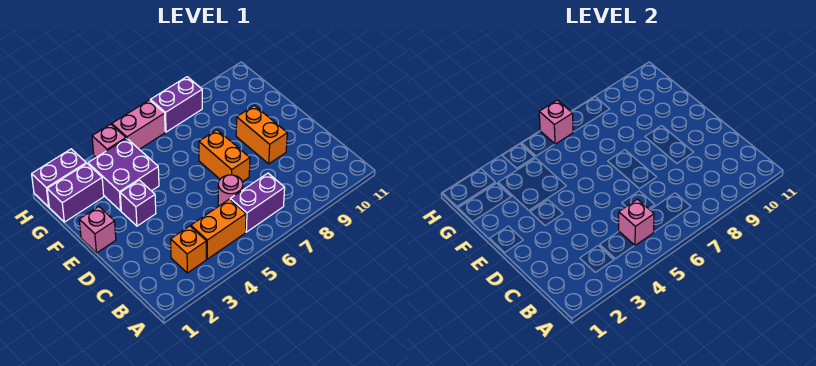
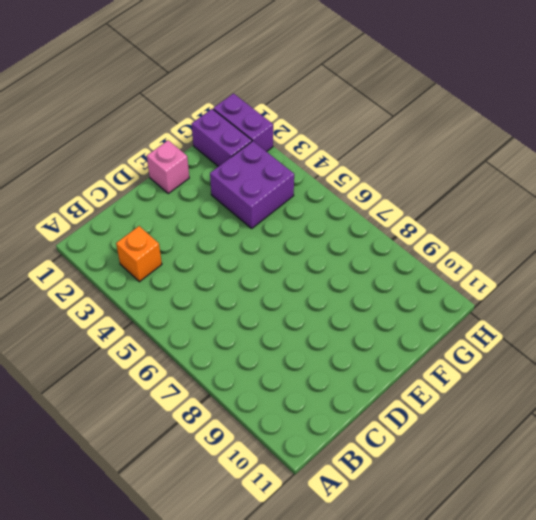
none -> orange brick B4:B5 level 1
none -> purple brick B6:B7 level 1
none -> pink round brick C6 level 1

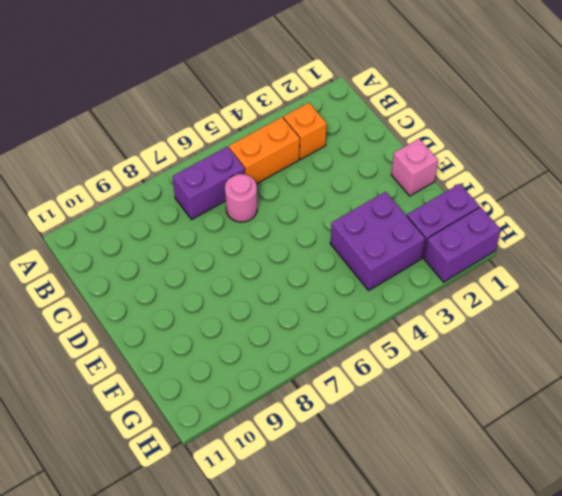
none -> orange brick D7:E7 level 1
none -> orange brick D9:E9 level 1
none -> purple brick E3 level 1

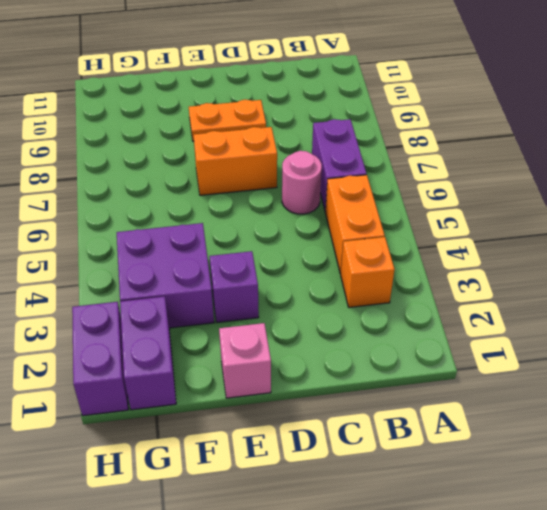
orange plate D9:E9 level 1 -> orange brick D9:E9 level 1
none -> pink brick H4 level 1
none -> pink brick H5:H6 level 1
none -> purple brick H7:H8 level 1

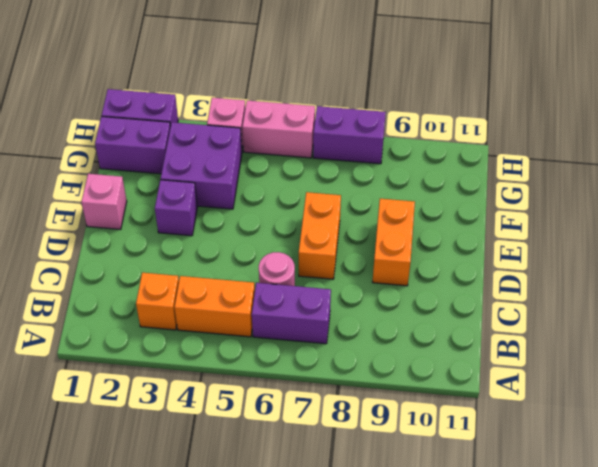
none -> pink brick B5 level 2
none -> pink brick H6 level 2

